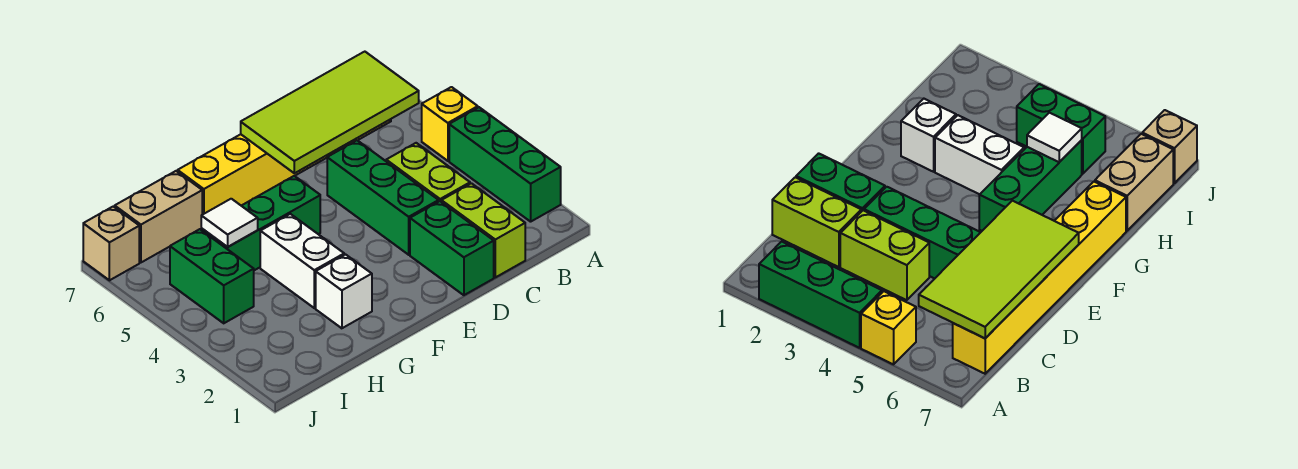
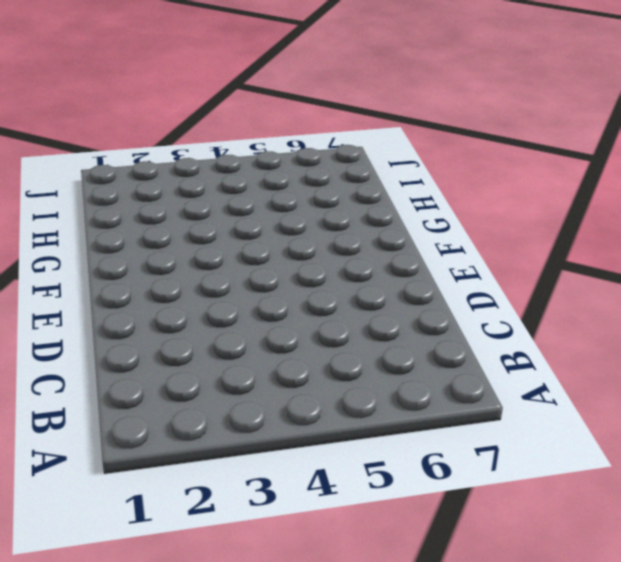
none -> green brick A2:A4 level 1
none -> yellow brick A5 level 1
none -> yellow brick B7:G7 level 1

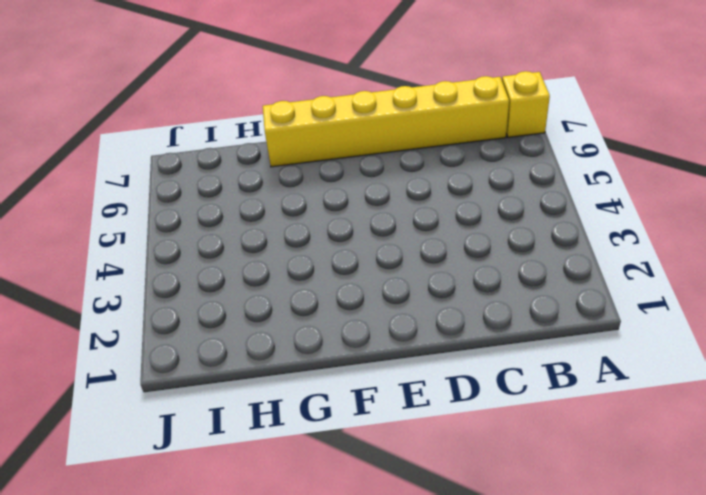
yellow brick A7 level 1 -> yellow brick A5 level 1
none -> green brick A2:A4 level 1
none -> lime brick C1:C2 level 1
none -> lime brick C3:C4 level 1

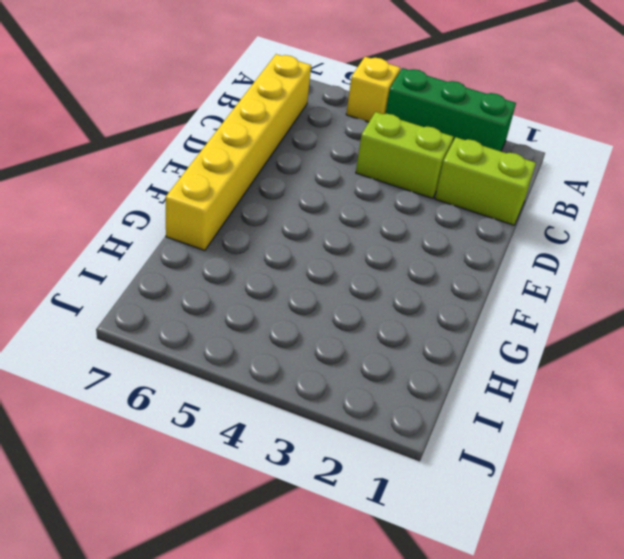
none -> green brick D1:D2 level 1
none -> green brick D3:D5 level 1
none -> green brick F5:H5 level 1

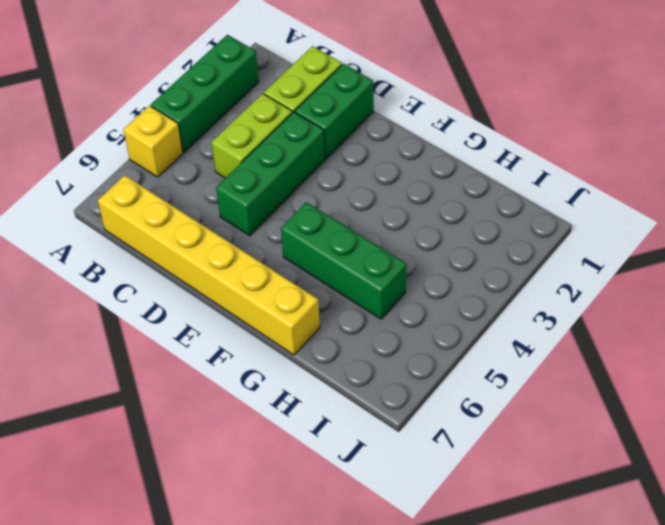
none -> white brick G2 level 1
none -> white brick G3:G4 level 1
none -> tan brick H7:I7 level 1

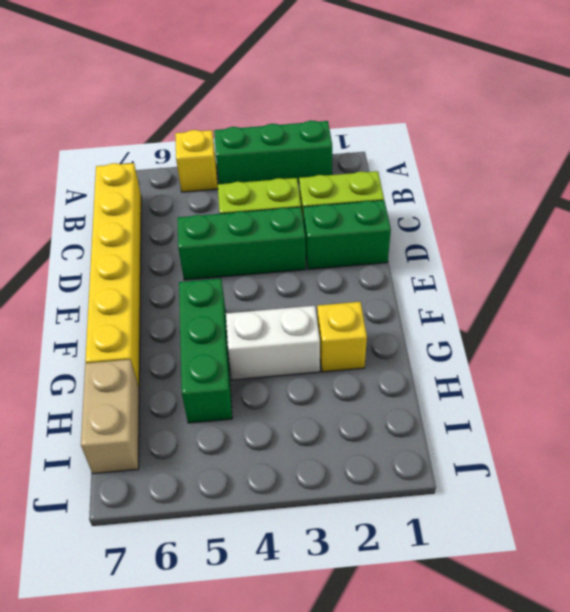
yellow brick G2 level 1 -> white brick G2 level 1
none -> green brick I4:I5 level 1
none -> tan brick J7 level 1
none -> lime tile B6:E7 level 2

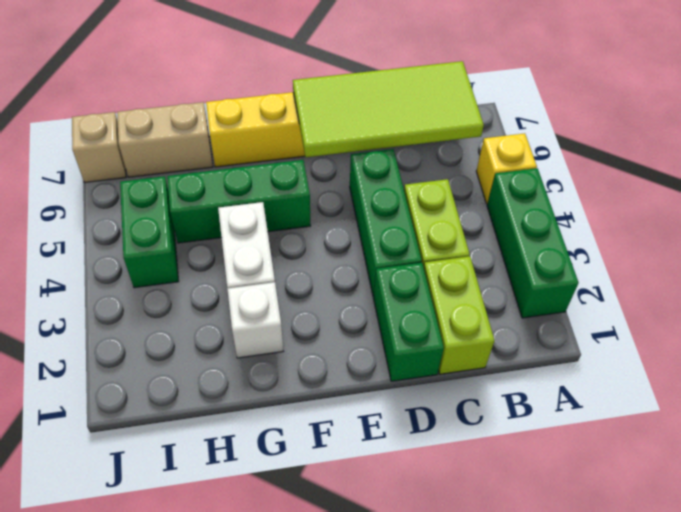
none -> white tile H5 level 2

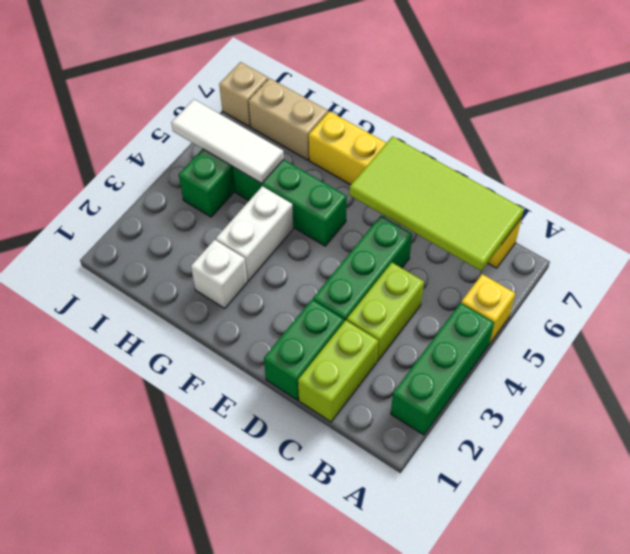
white tile H5:J5 level 2 -> white tile H5 level 2

